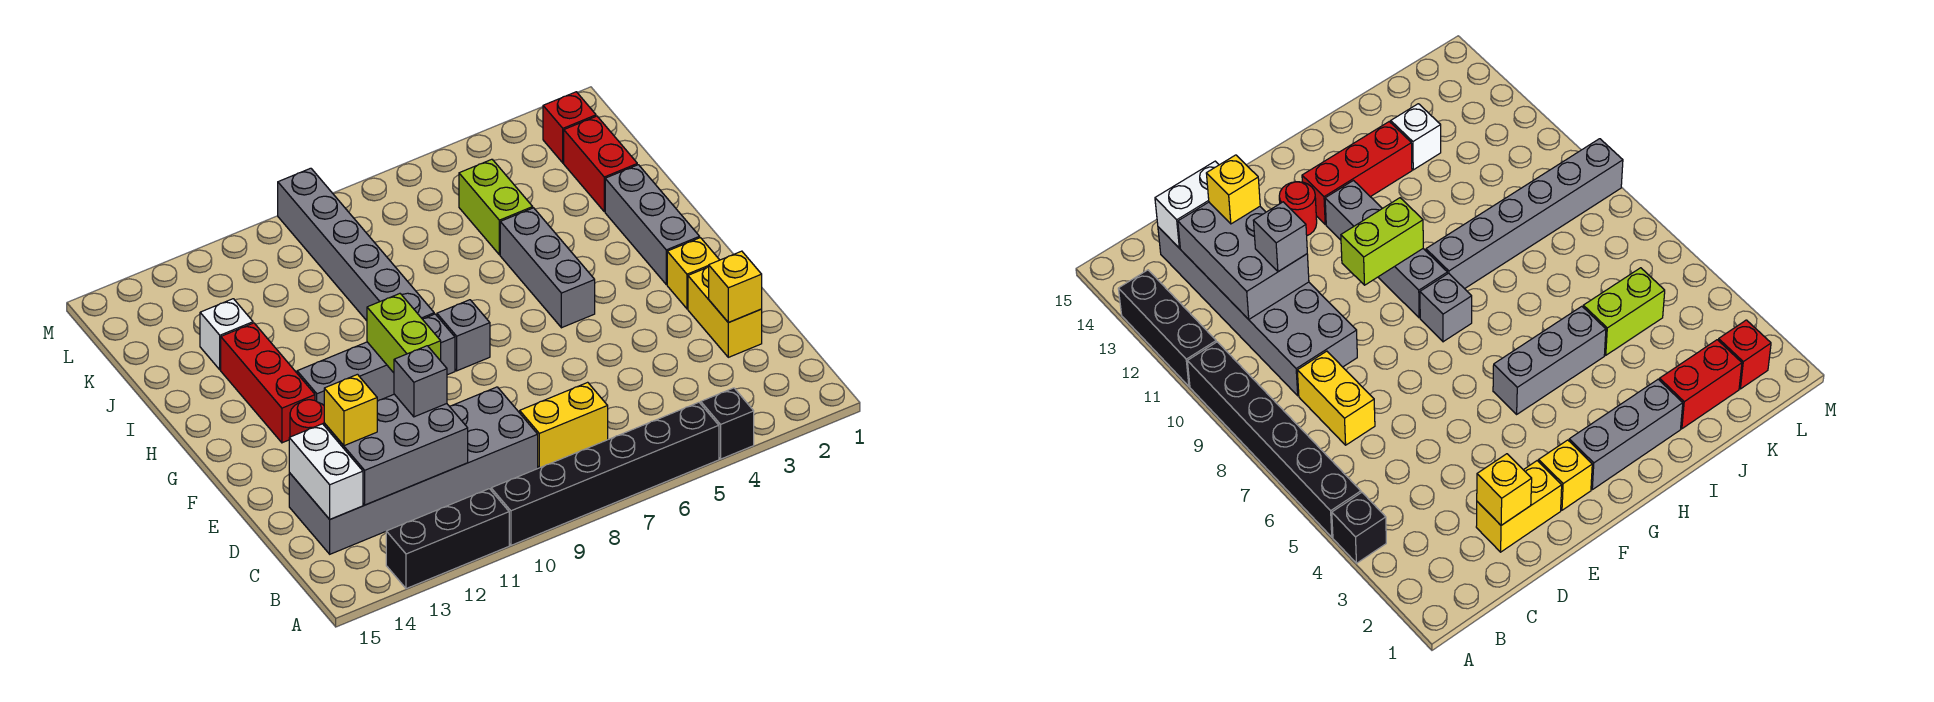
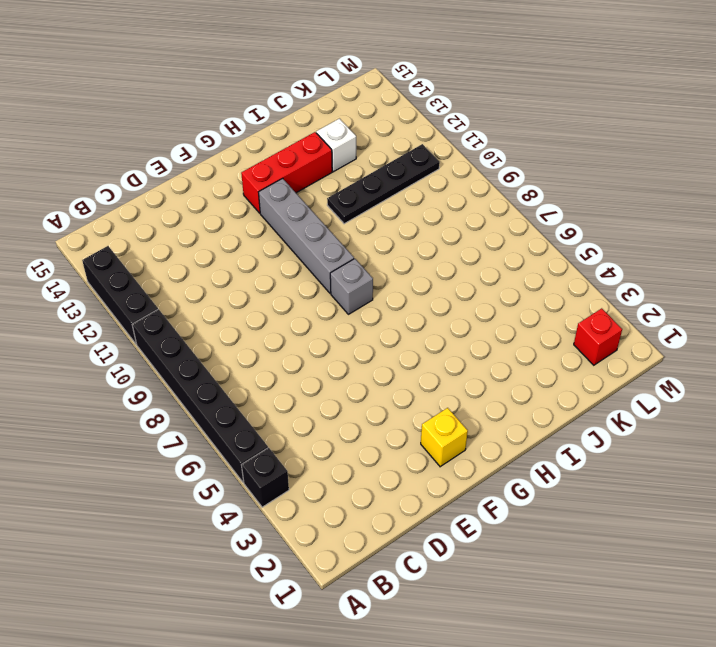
black plate I11:L11 level 1 -> none
none -> yellow brick C7:C8 level 1
none -> grey brick C9:D14 level 1
none -> yellow brick D2:E2 level 1

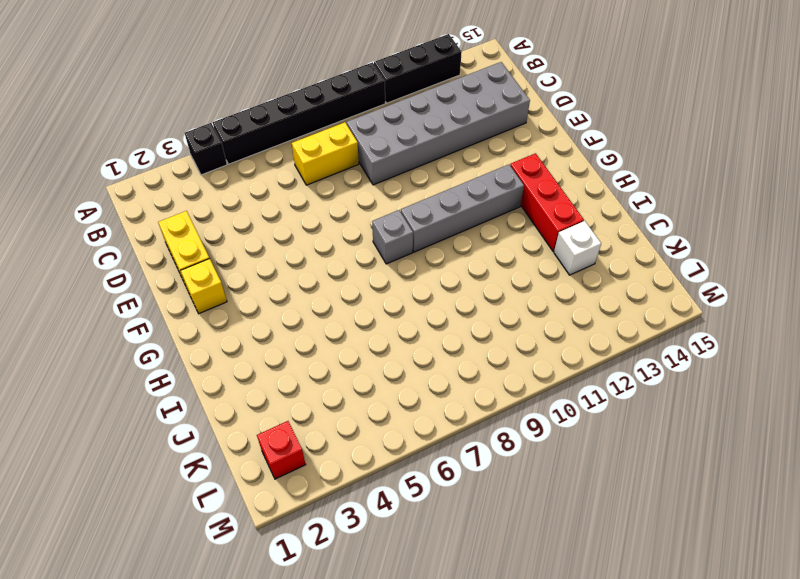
none -> red round brick F13 level 1
none -> grey brick G2:I2 level 1
none -> grey brick G5:I5 level 1

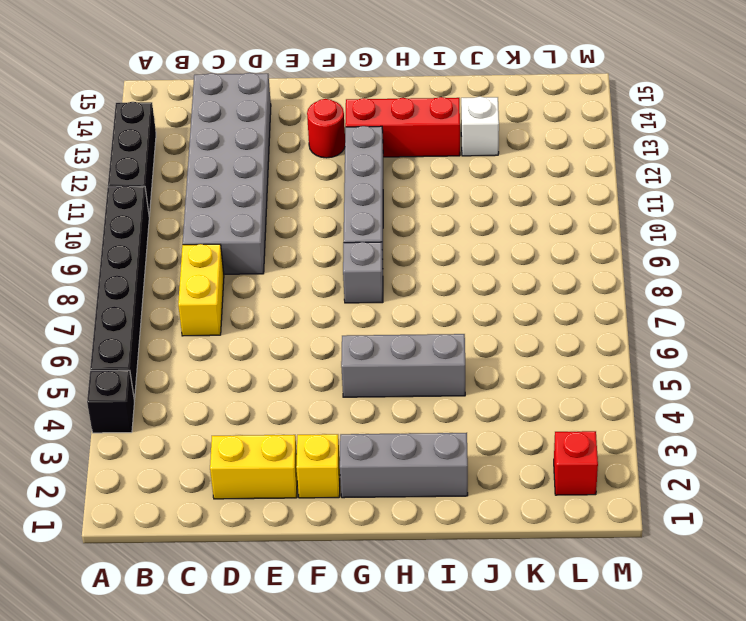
none -> grey brick H9:M9 level 1
none -> red brick J2:K2 level 1
none -> lime brick J5:K5 level 1

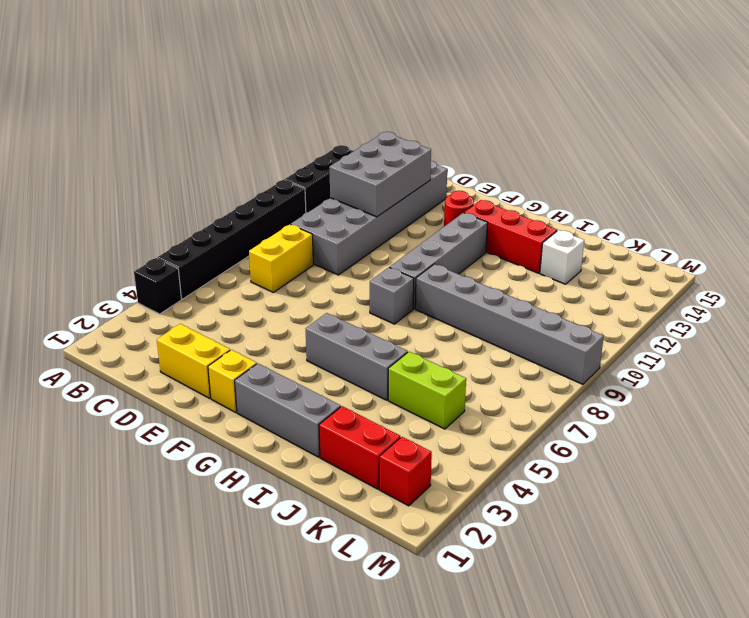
none -> white brick C14:D14 level 2
none -> yellow brick D2 level 2
none -> lime brick F10:G10 level 2

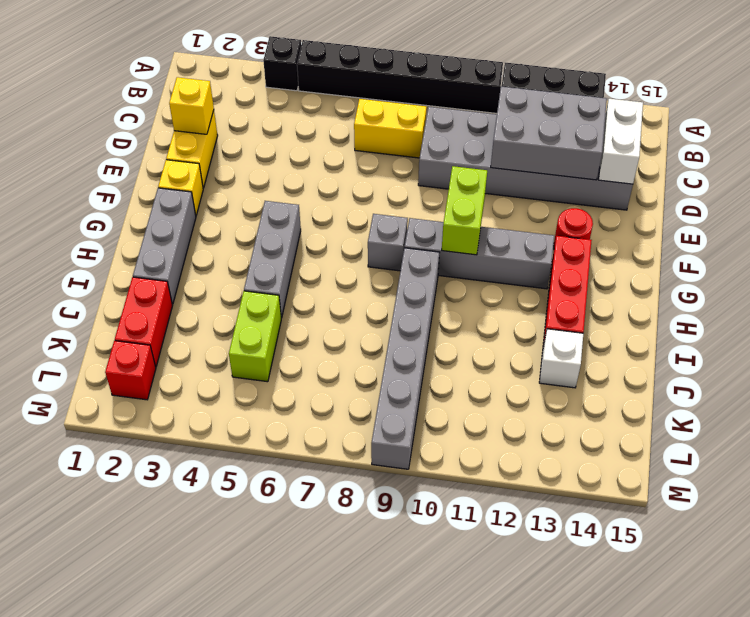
none -> grey brick D11 level 3
none -> yellow brick D13 level 3

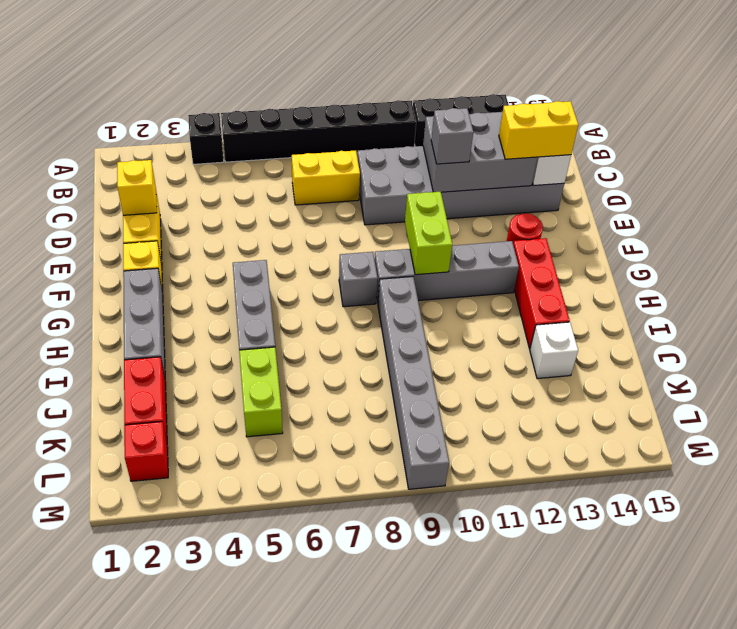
yellow brick D13:D14 level 3 -> yellow brick D13 level 3

